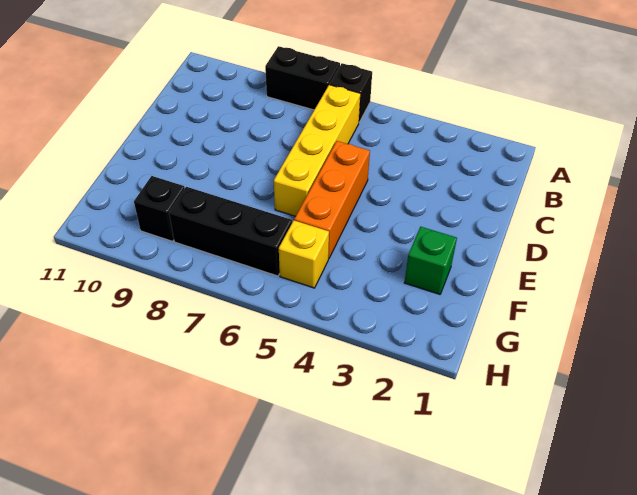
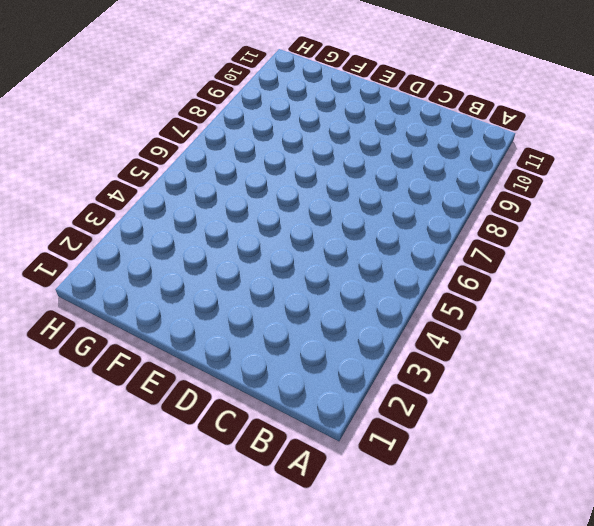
none -> black brick A6 level 1
none -> black brick A7:A8 level 1

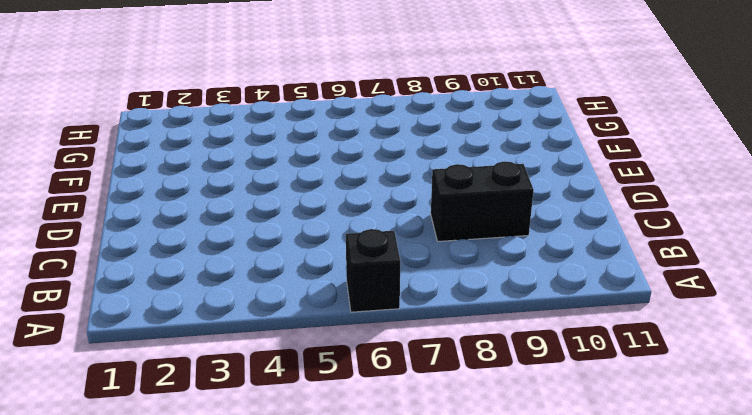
black brick C8:C9 level 1 -> black brick A7:A8 level 1
none -> yellow brick B6:E6 level 1
none -> orange brick D5:F5 level 1

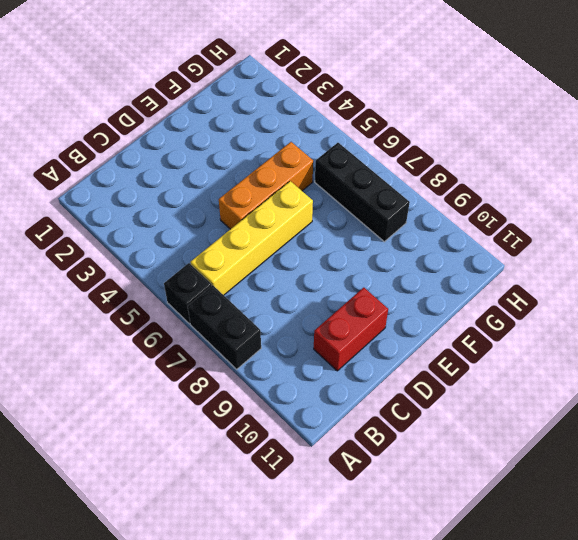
red brick C10:D10 level 1 -> none
none -> green brick F2 level 1
none -> yellow brick G5 level 1

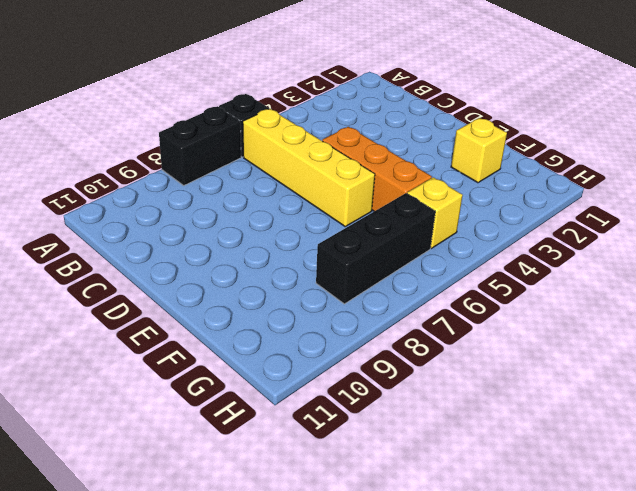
yellow brick F2 level 1 -> green brick F2 level 1
none -> black brick G9 level 1

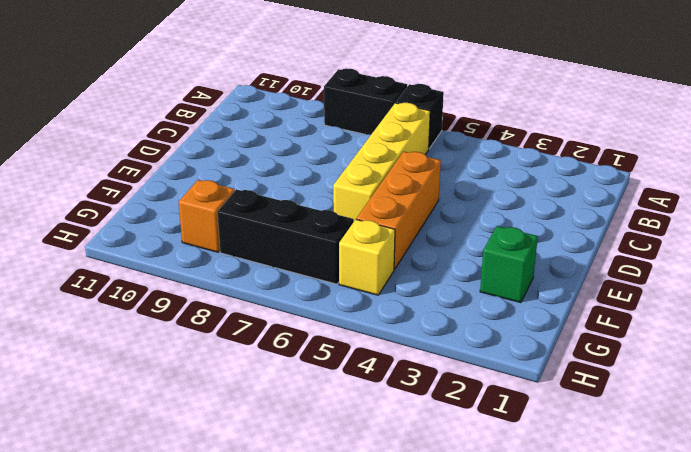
orange brick G9 level 1 -> black brick G9 level 1

